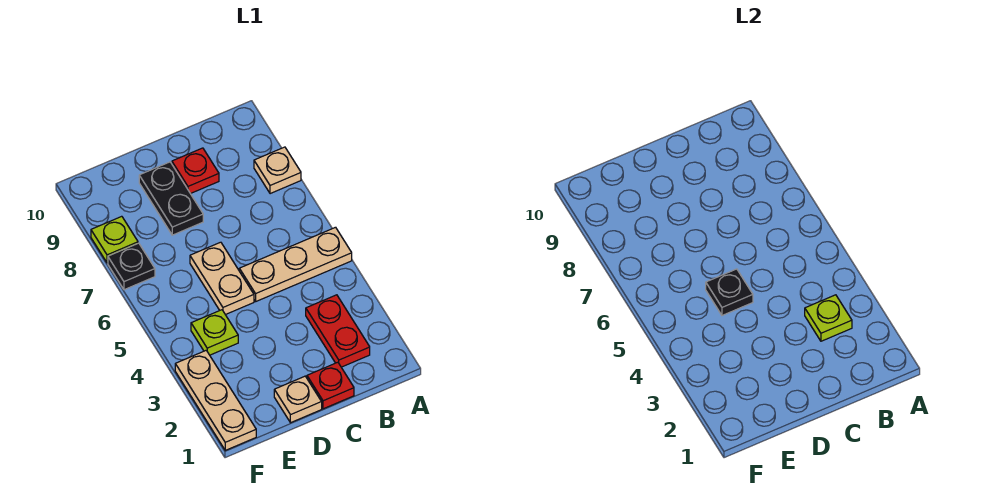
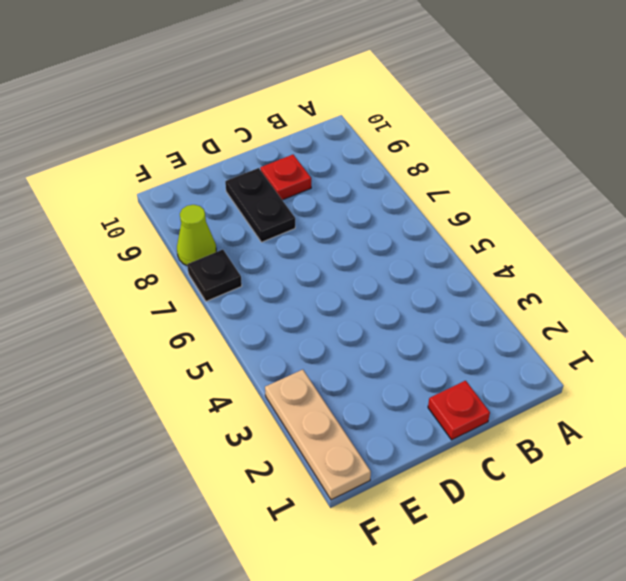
lime cone F8 level 1 -> lime plate F8 level 1
none -> tan plate A5:C5 level 1
none -> tan plate A8 level 1
none -> red plate B2:B3 level 1

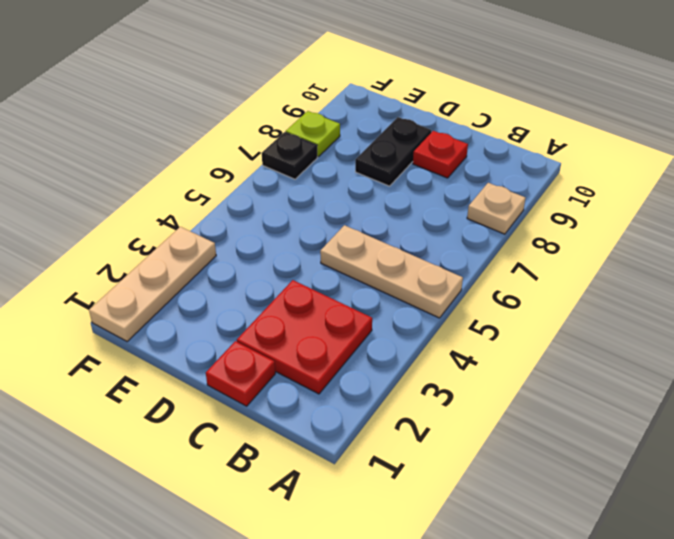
red plate B2:C3 level 1 -> red plate B2:B3 level 1
none -> tan plate D1 level 1
none -> tan plate D5:D6 level 1
none -> lime plate E4 level 1

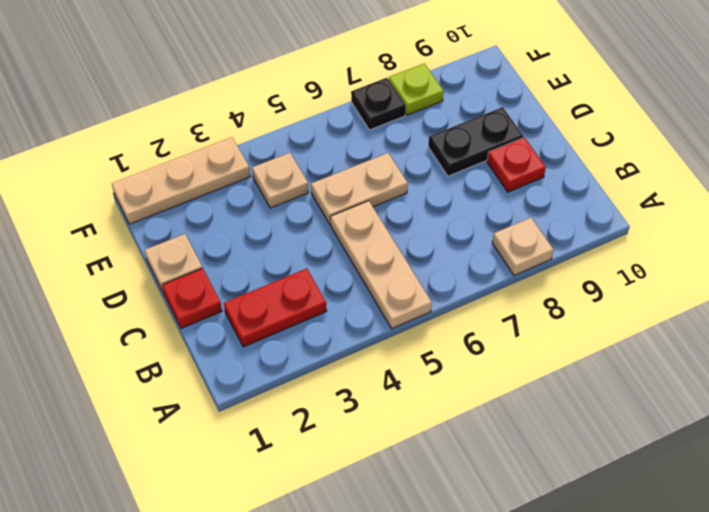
tan plate E4 level 1 -> lime plate E4 level 1
none -> lime plate B3 level 2
none -> black plate D5 level 2

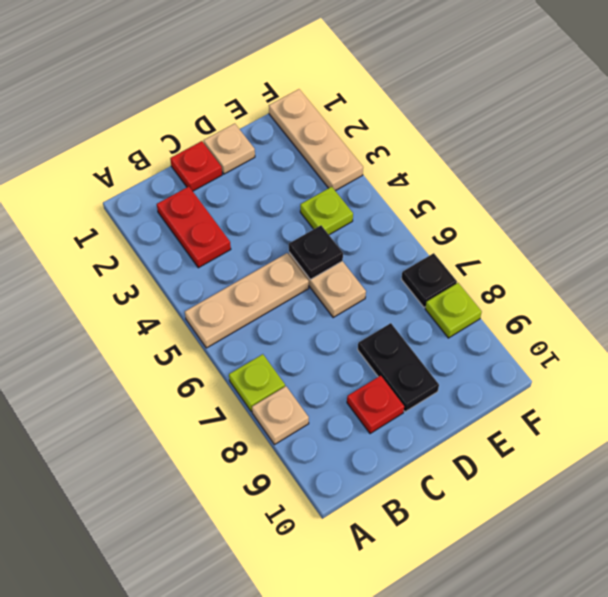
lime plate A7 level 1 -> lime plate B3 level 2

